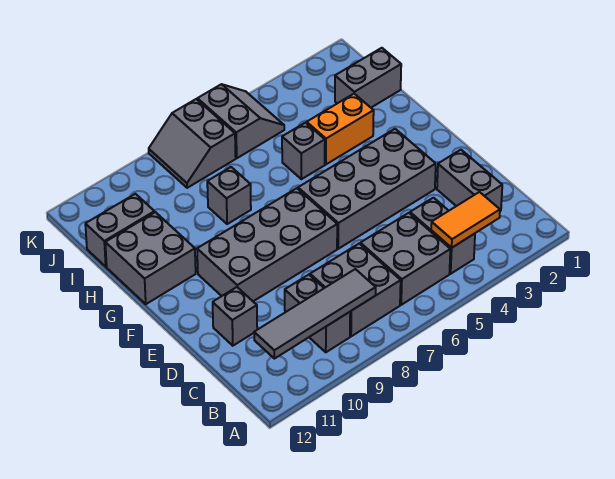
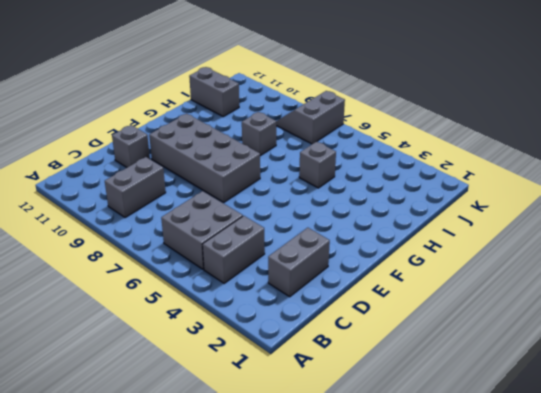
none -> grey brick B7:C8 level 1
none -> grey brick E3:F6 level 1
none -> grey brick G11:H12 level 1

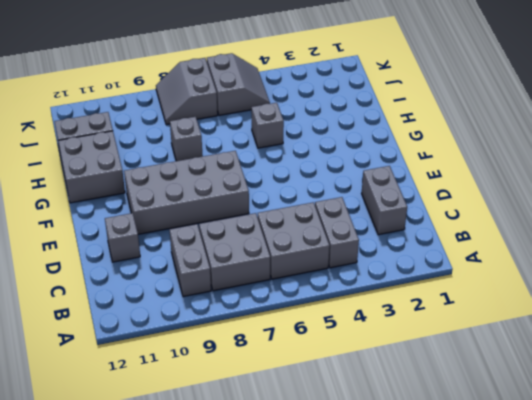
none -> grey brick E3:F6 level 1
none -> orange brick H3:H4 level 1
none -> grey brick I1:I2 level 1

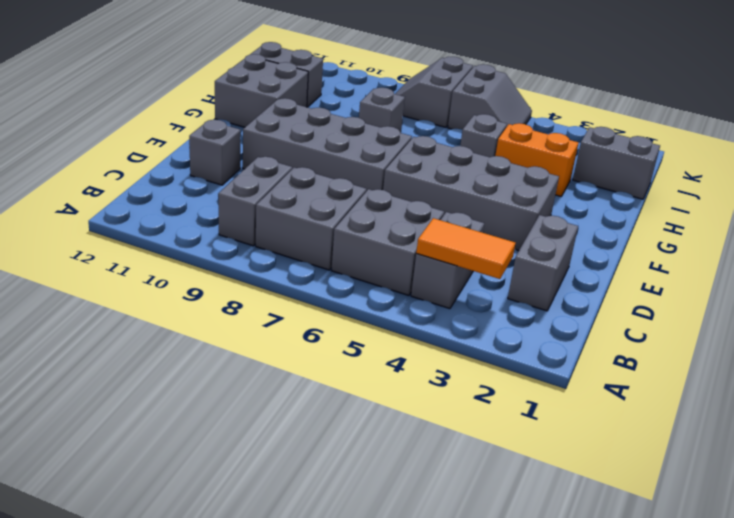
none -> grey tile B8:B11 level 2

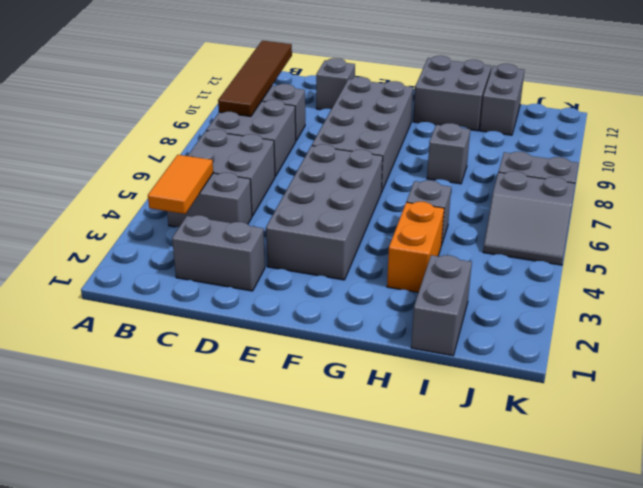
brown tile B8:B11 level 2 -> grey tile B8:B11 level 2

